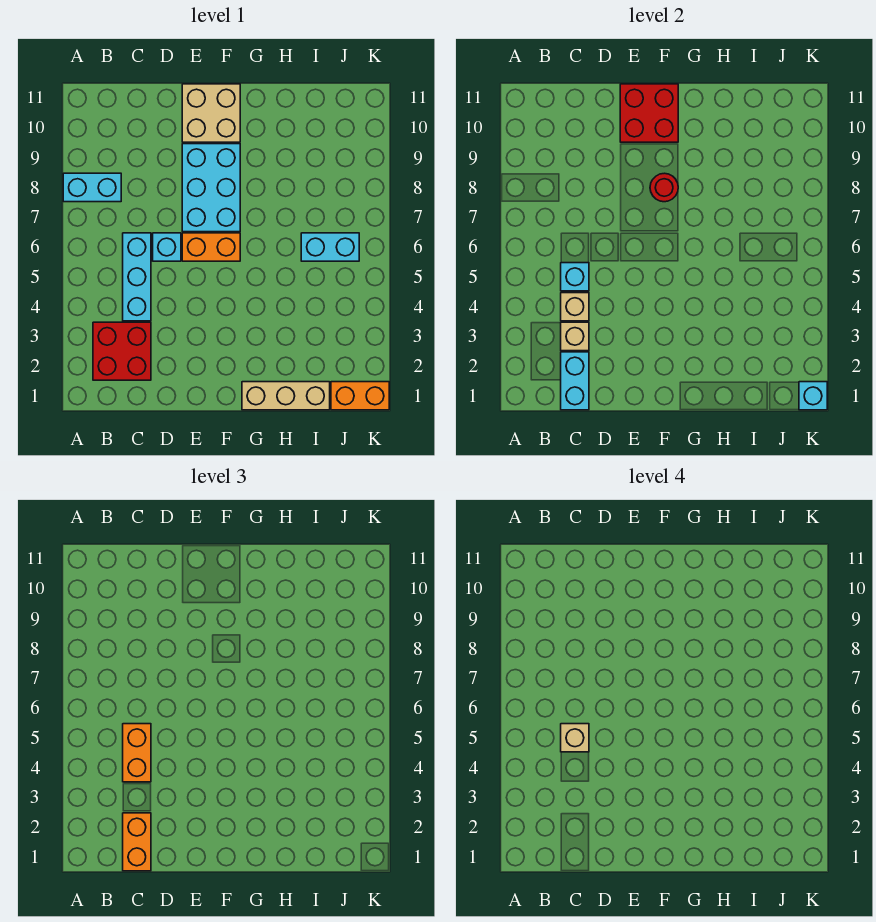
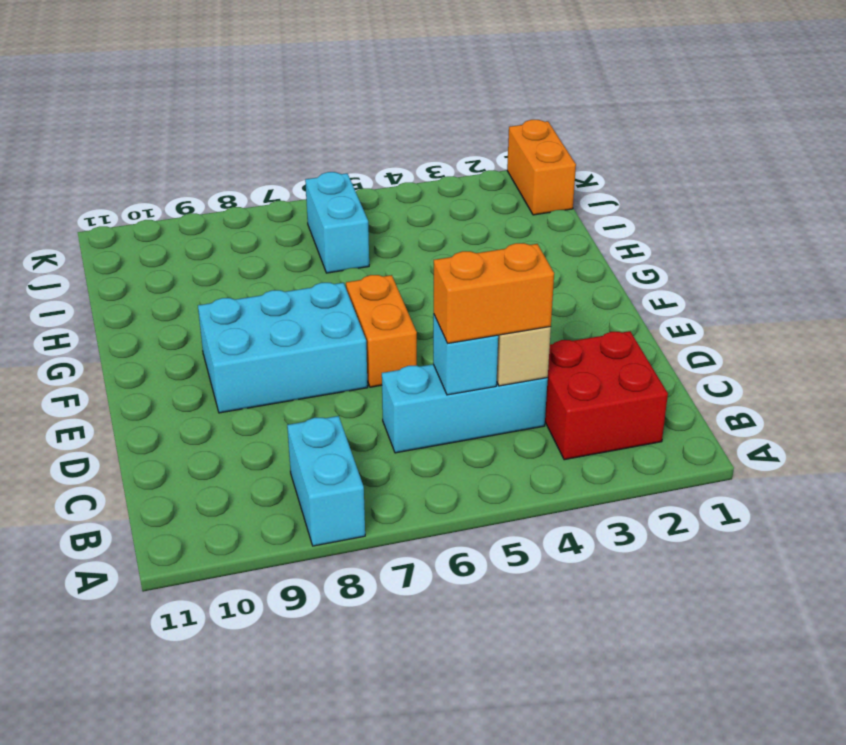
none -> cyan brick D6 level 1
none -> tan brick E10:F11 level 1
none -> tan brick G1:I1 level 1

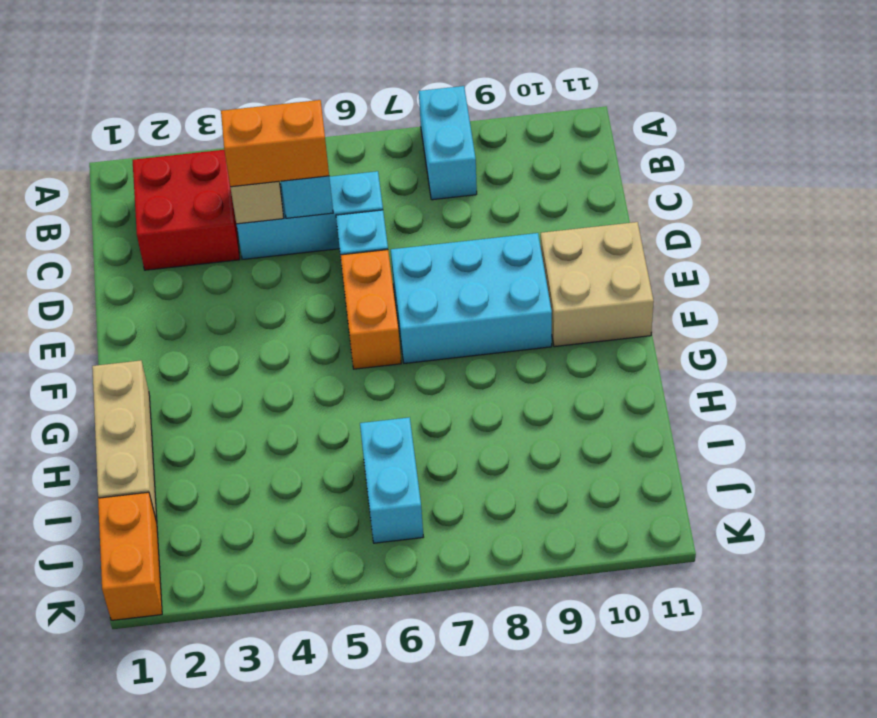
none -> cyan brick C1:C2 level 2
none -> tan brick C3 level 2
none -> red brick E10:F11 level 2

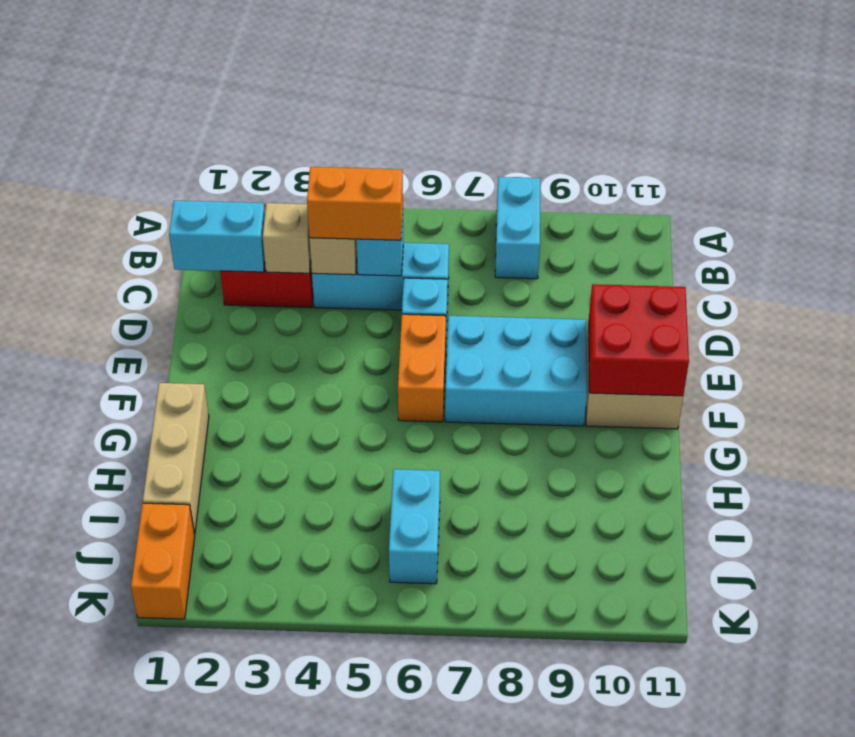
none -> red round brick F8 level 2
none -> cyan brick K1 level 2
none -> orange brick C1:C2 level 3

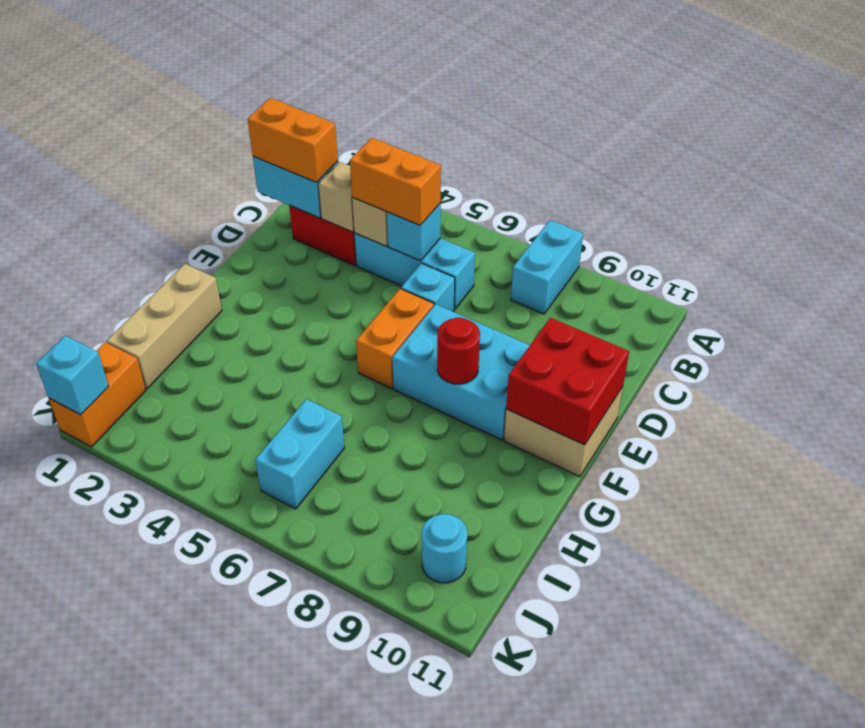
cyan round brick J10 level 1 -> none
none -> tan brick C5 level 4

